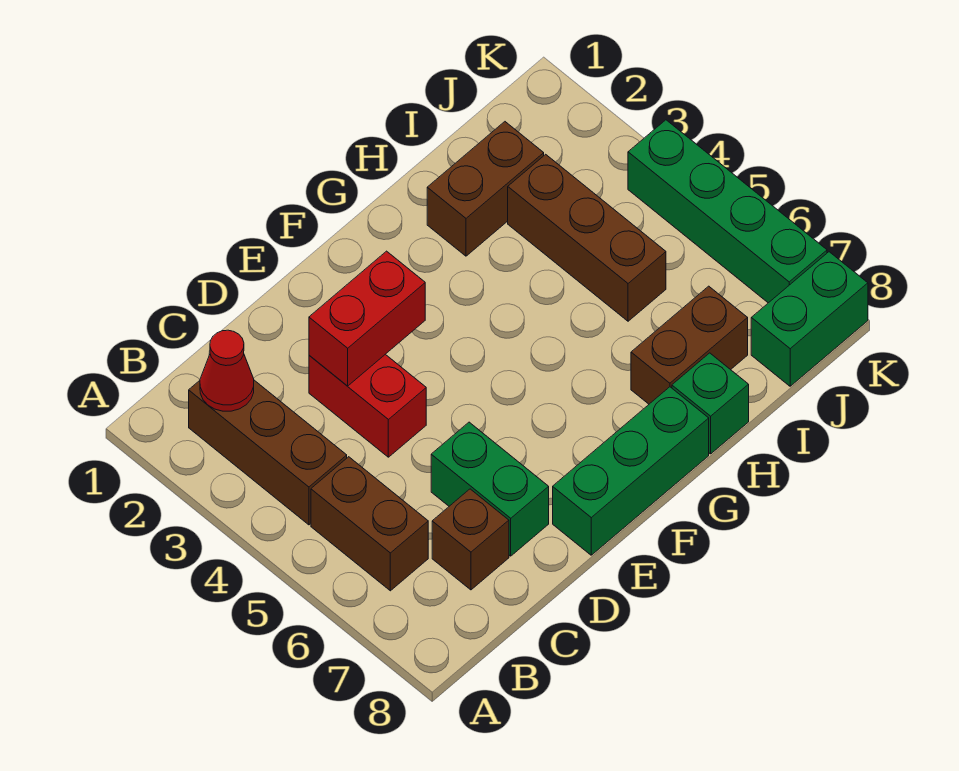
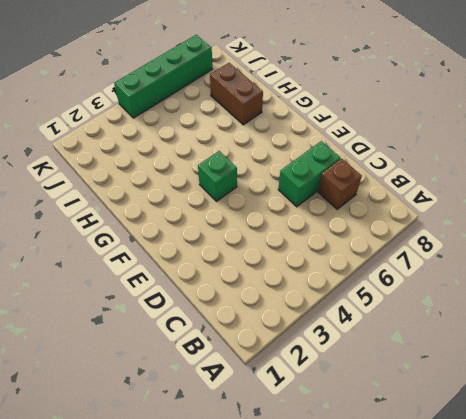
green brick F4 level 1 -> green brick H8 level 1
none -> brown brick B2:B4 level 1
none -> brown brick B5:B6 level 1
none -> red brick D3:D4 level 1

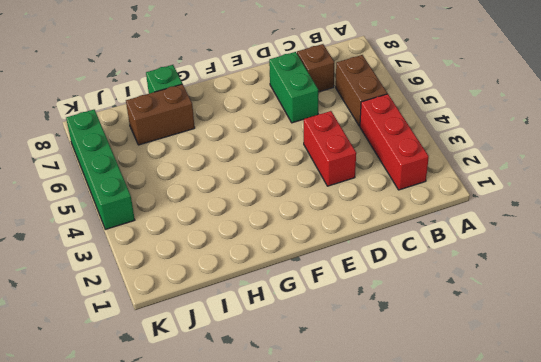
red brick B2:B4 level 1 -> brown brick B2:B4 level 1
none -> green brick E8:G8 level 1
none -> brown brick H2:I2 level 1
none -> brown brick I3:I5 level 1

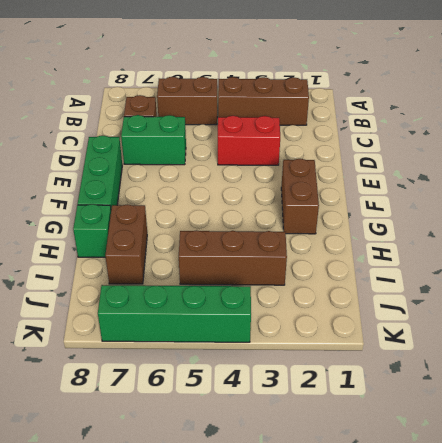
brown brick F2:G2 level 1 -> brown brick H2:I2 level 1
none -> green brick J8:K8 level 1
none -> red cone B2 level 2
none -> red brick D3:E3 level 2

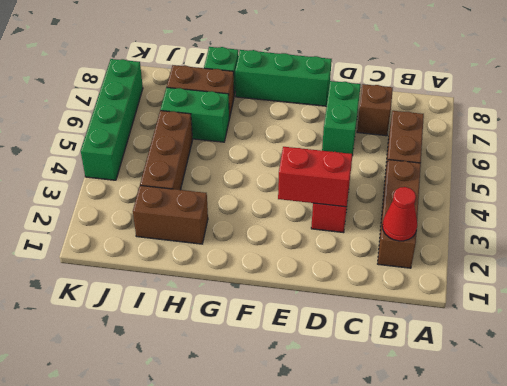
green brick H6:I6 level 1 -> green brick J8:K8 level 1

